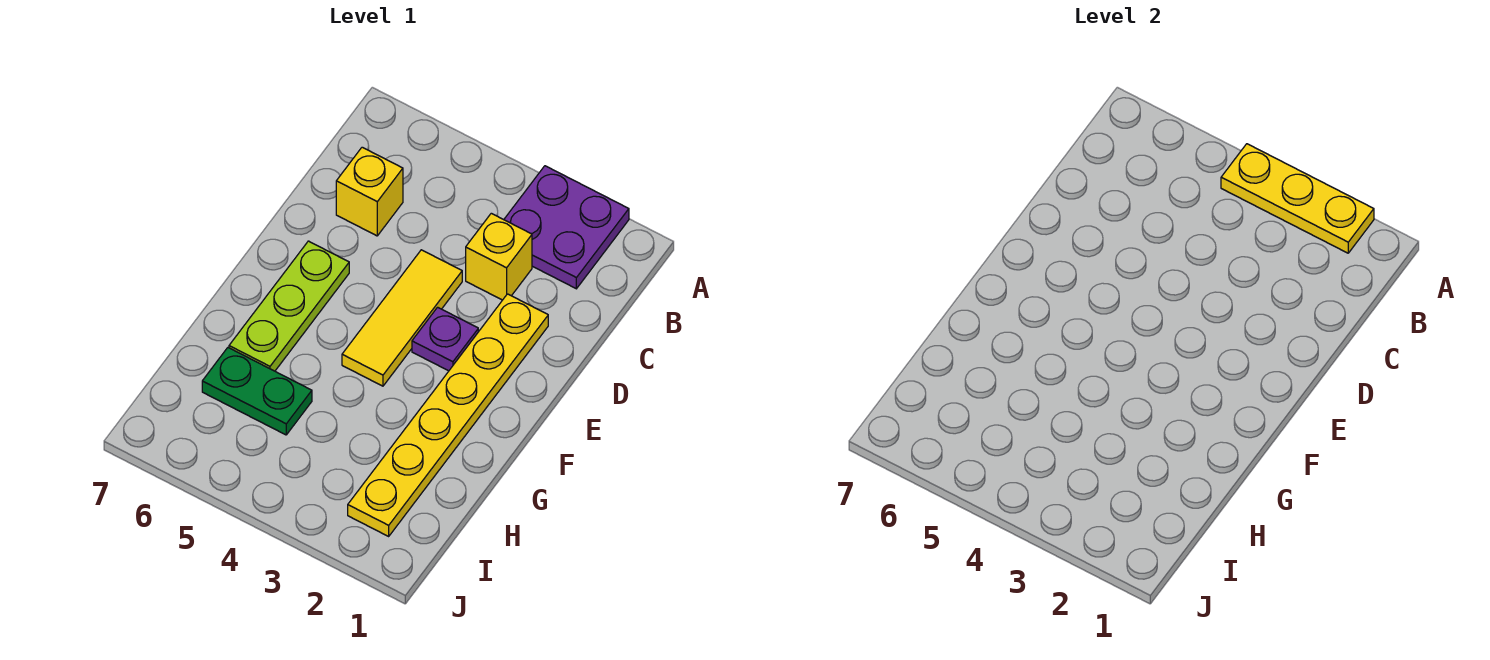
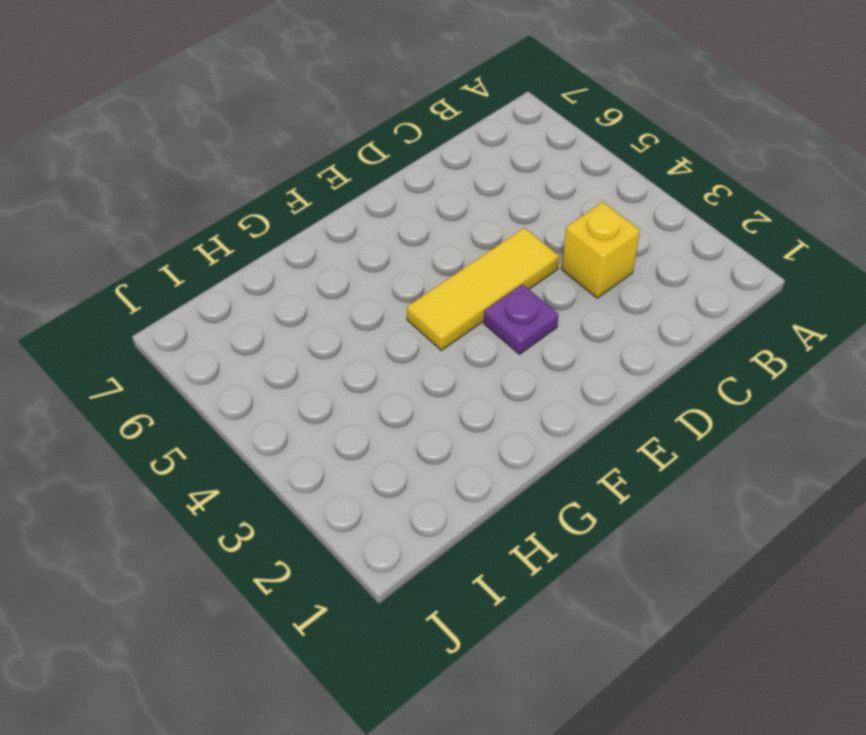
none -> purple plate A2:B3 level 1
none -> yellow brick C6 level 1

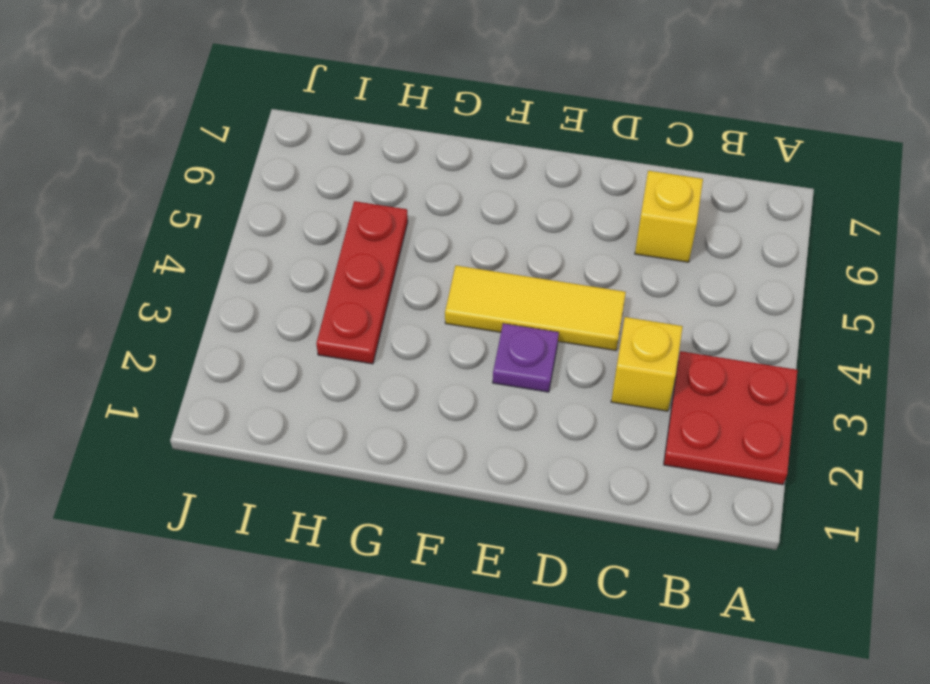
red plate A2:B3 level 1 -> purple plate A2:B3 level 1
red plate H3:H5 level 1 -> green plate H5:H6 level 1
none -> yellow plate D2:I2 level 1
none -> lime plate E6:G6 level 1

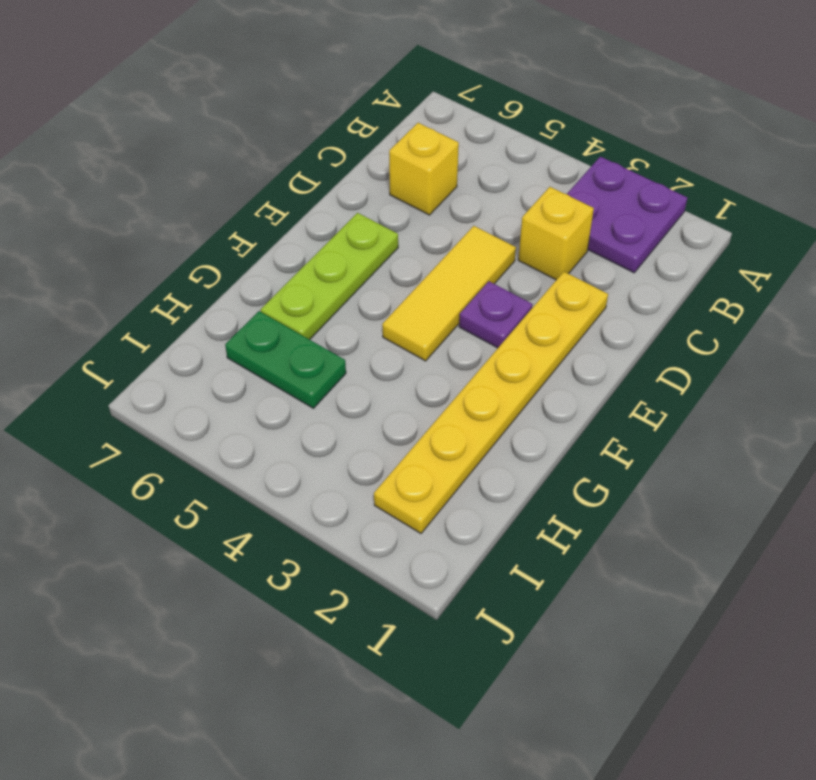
none -> yellow plate A2:A4 level 2

